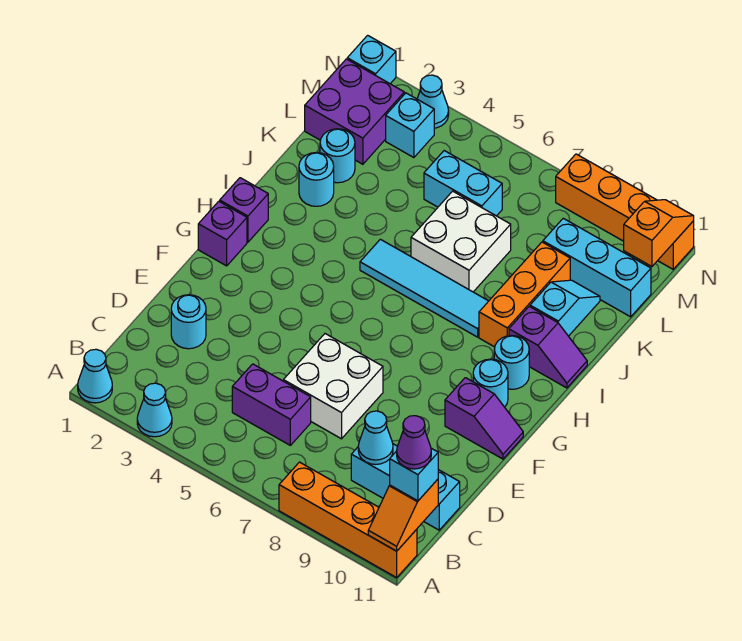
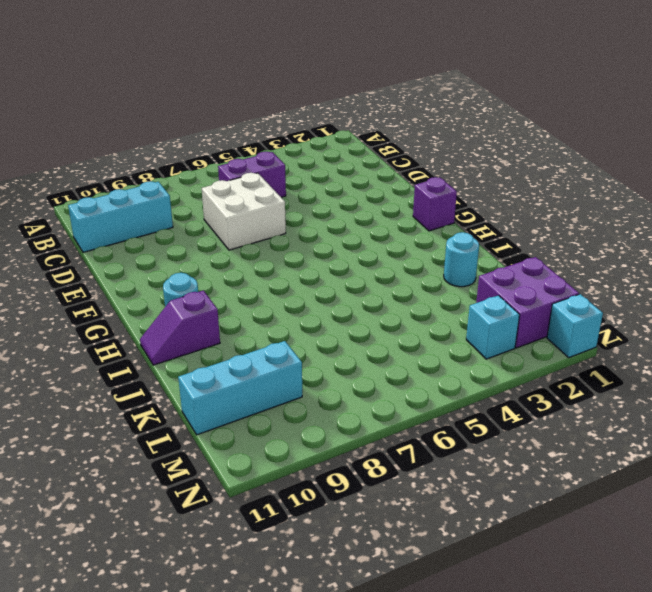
none -> cyan cone A1 level 1
none -> cyan cone A3 level 1
none -> orange brick A8:A11 level 1
none -> cyan round brick D2 level 1

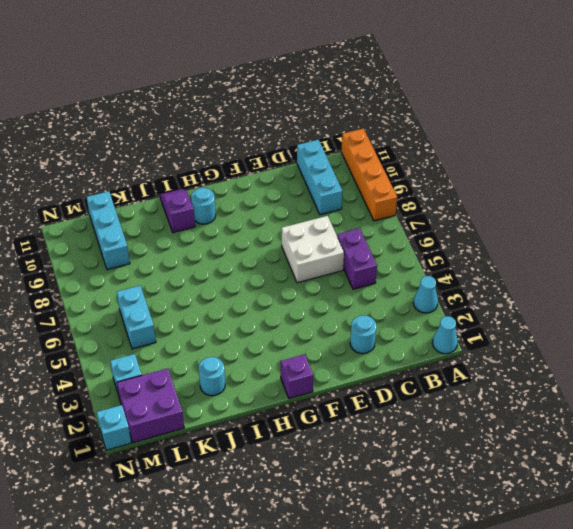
none -> purple slope F10:F11 level 1 top 10
none -> cyan round brick G10 level 1
none -> purple brick H1 level 1
none -> cyan tile I5:I8 level 1

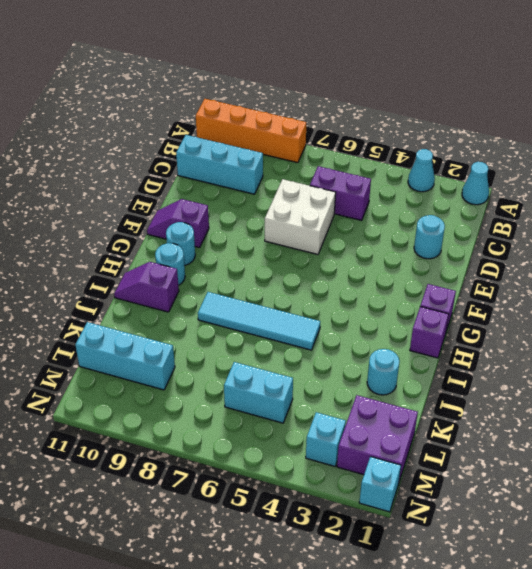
none -> orange brick I9:K9 level 1
none -> white brick J6:K7 level 1
none -> cyan slope J10:K10 level 1 top J
none -> cyan round brick K2 level 1

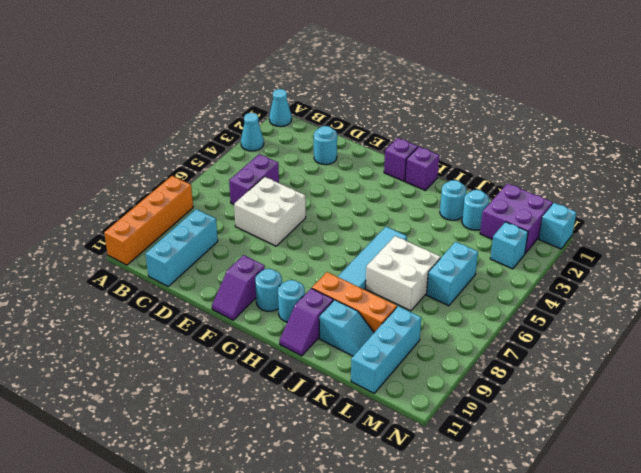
none -> cyan cone N3 level 1
none -> orange brick N8:N11 level 1
none -> orange slope A11:B11 level 2 top B
none -> cyan cone C9 level 2

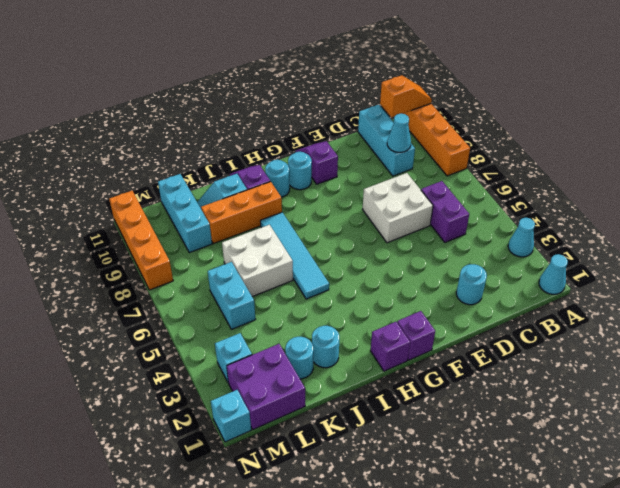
none -> cyan cone N3 level 1
none -> orange slope M11:N11 level 2 top M
none -> cyan brick B11 level 3
none -> purple cone B11 level 4

